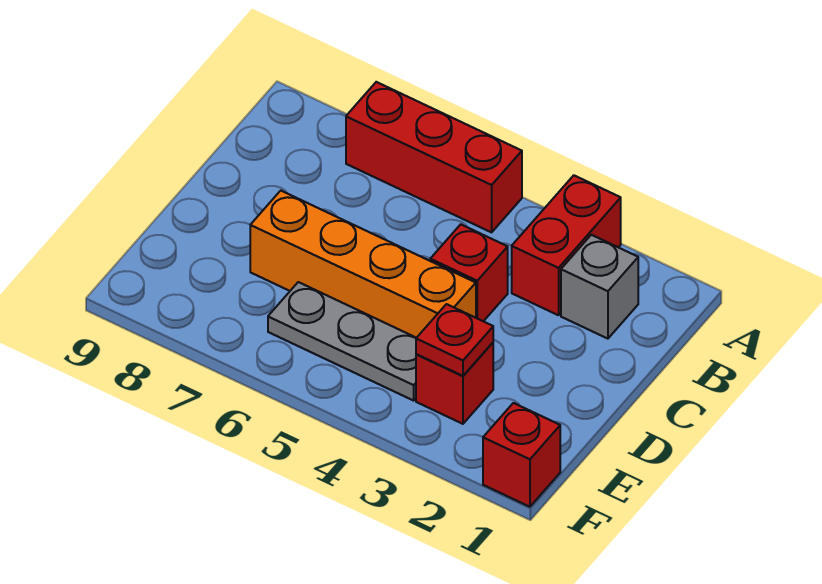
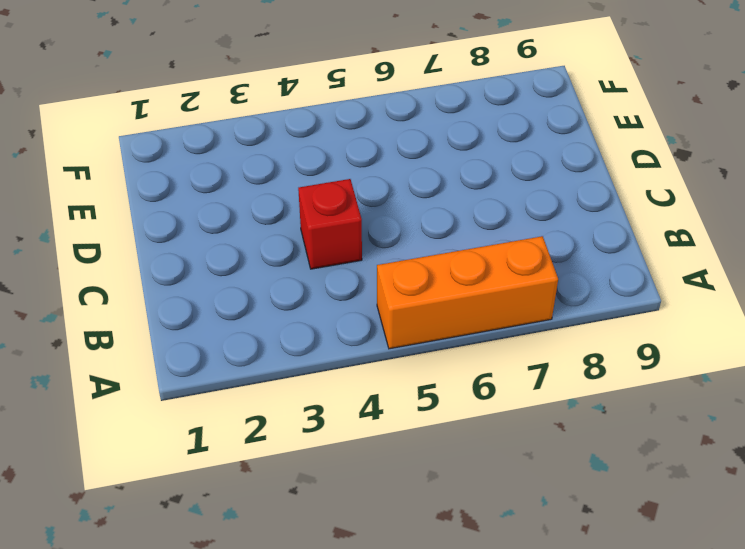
orange brick A5:A7 level 1 -> red brick A5:A7 level 1
none -> red brick A3:B3 level 1
none -> grey brick B2 level 1

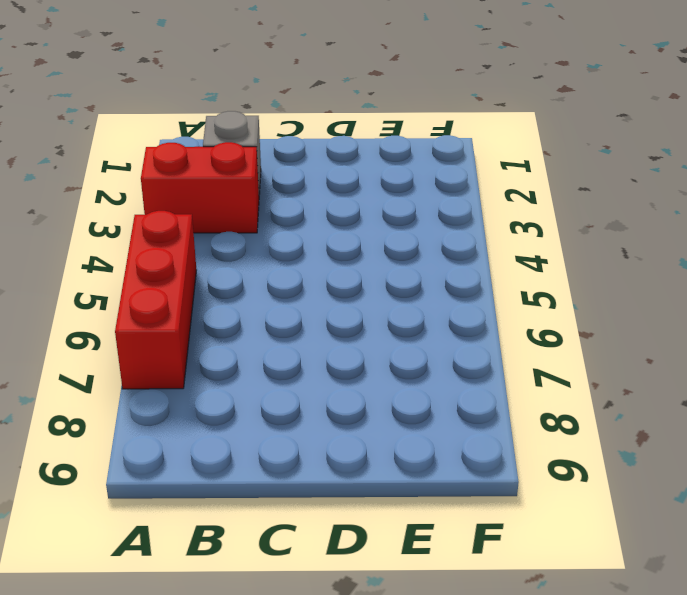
none -> red brick C4 level 1
none -> orange brick D4:D7 level 1

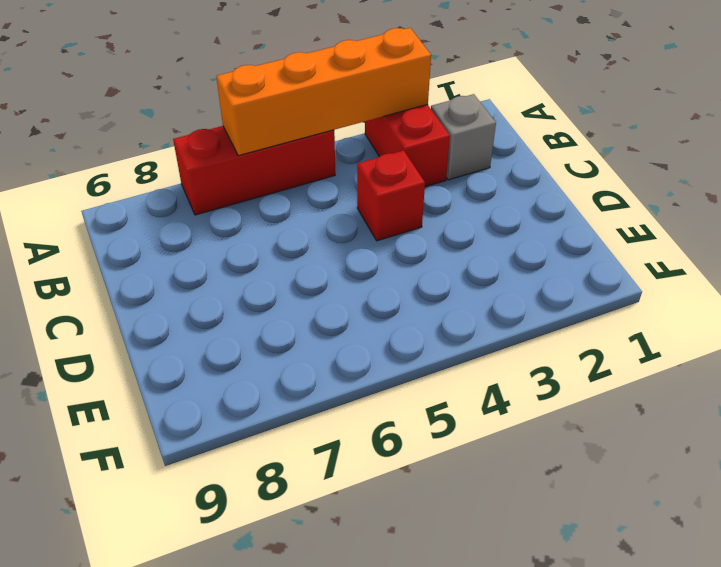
orange brick A3:A6 level 2 -> orange brick D4:D7 level 1
none -> red brick E3 level 1
none -> grey plate E4:E6 level 1

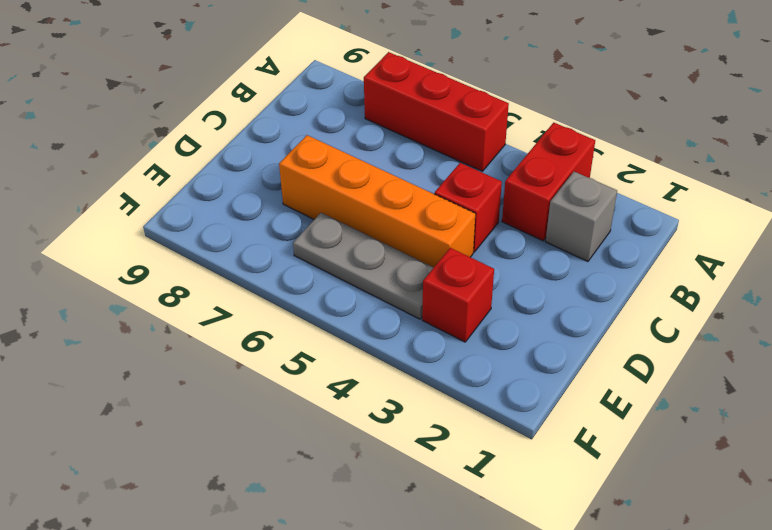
none -> red brick F1 level 1
none -> red plate E3 level 2

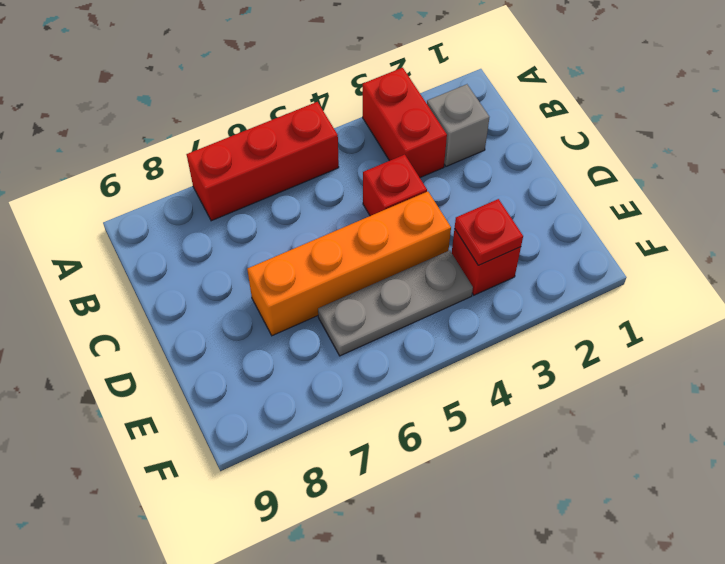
none -> red brick F1 level 1

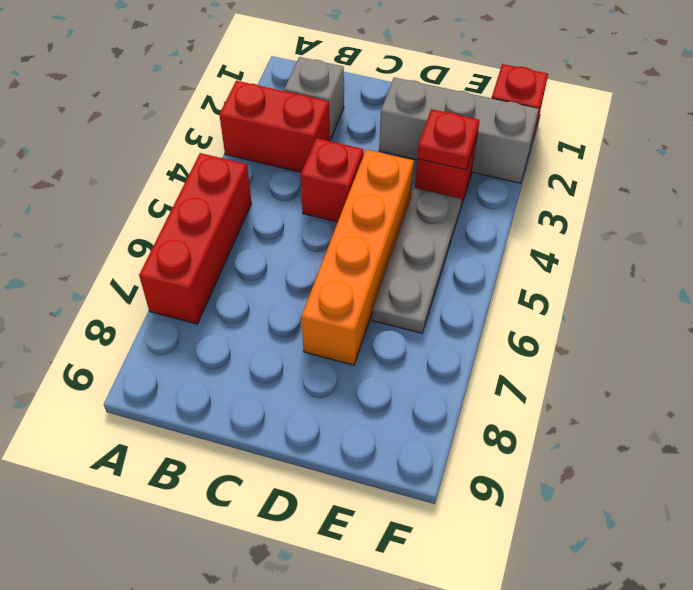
grey brick D2:F2 level 1 -> none

